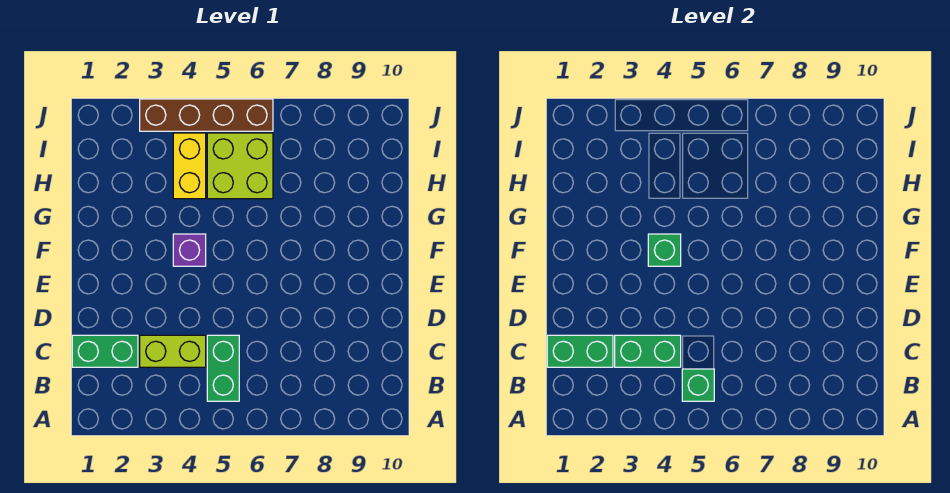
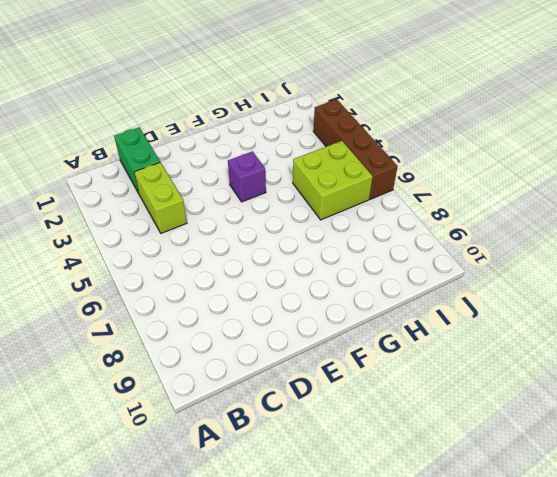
none -> green brick B5:C5 level 1
none -> yellow brick H4:I4 level 1

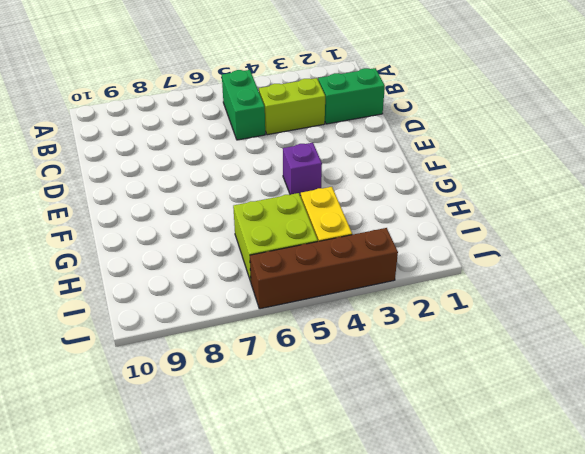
none -> green brick B5 level 2
none -> green brick C1:C2 level 2

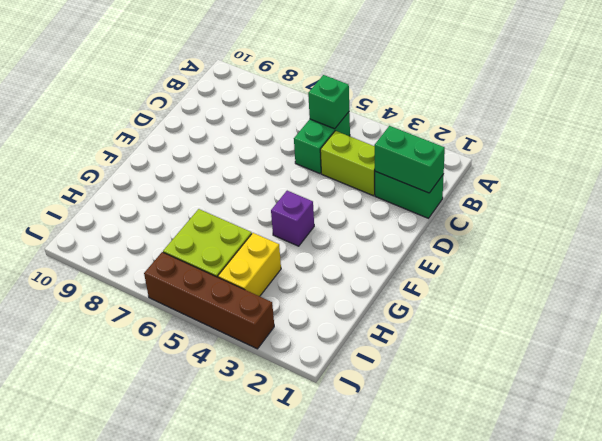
none -> green brick C3:C4 level 2
none -> green brick F4 level 2

